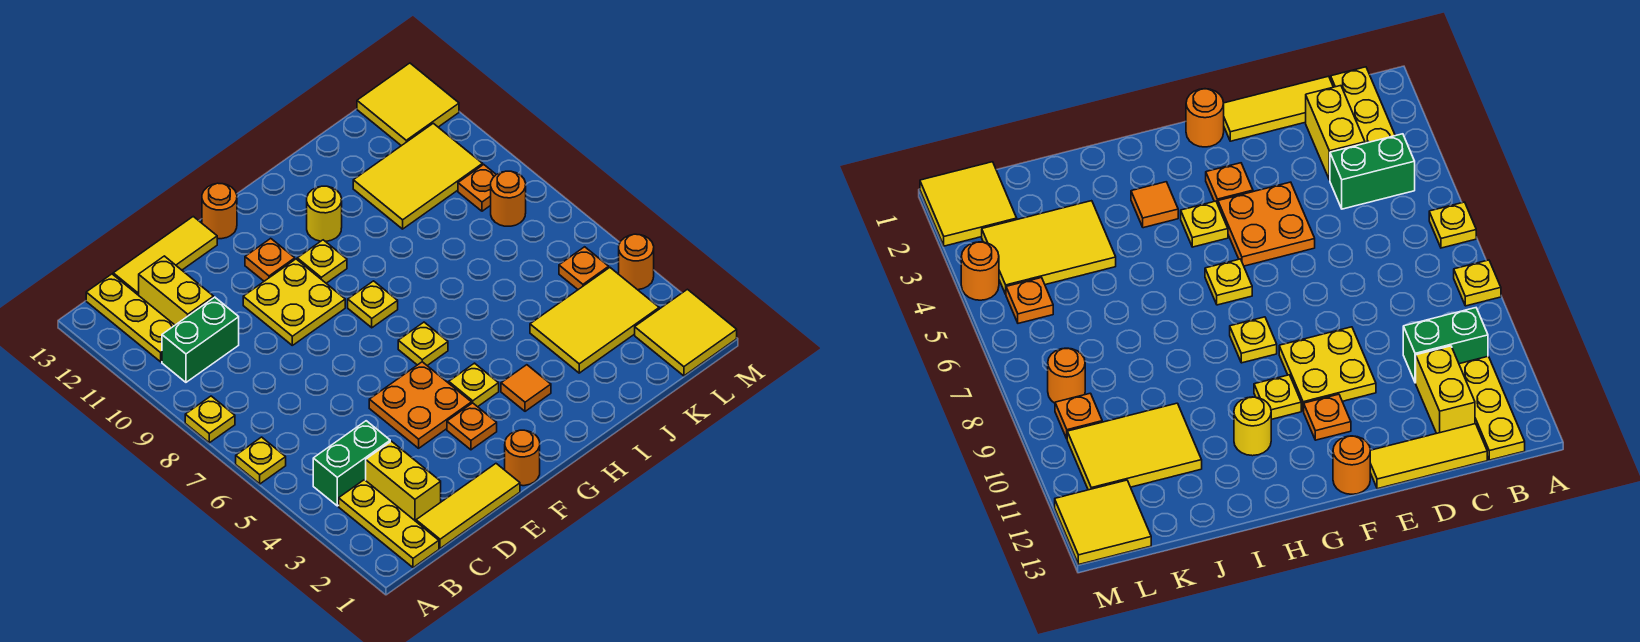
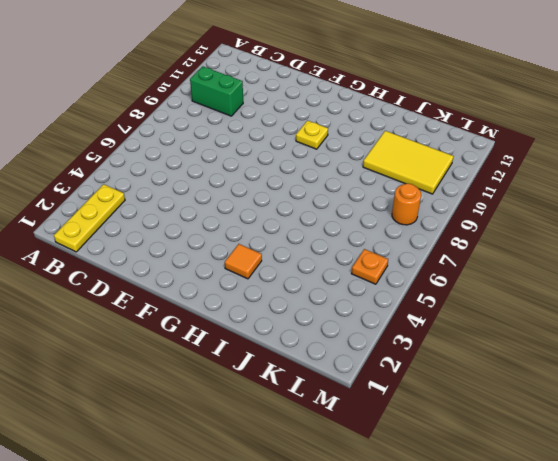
none -> yellow plate A6 level 1
none -> yellow plate A8 level 1
none -> green brick B4:C4 level 1
none -> yellow plate B11:B13 level 1

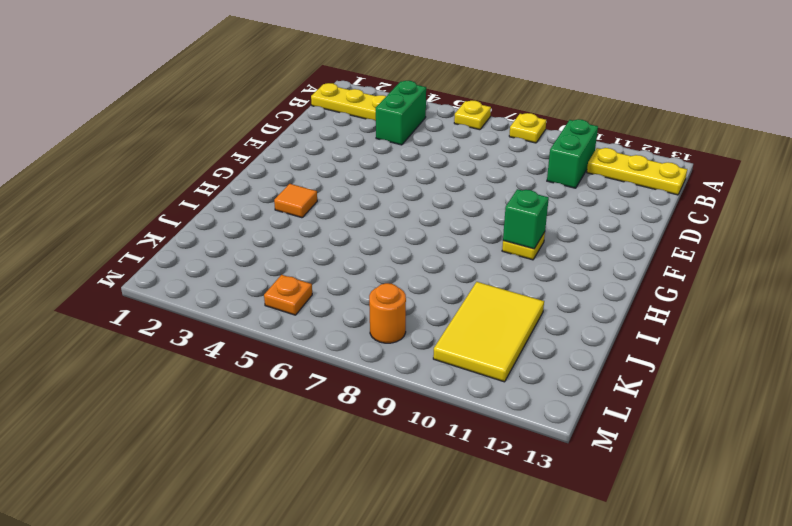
green brick G10 level 2 -> none
none -> yellow tile C1:E1 level 1
none -> yellow brick C2:C3 level 1
none -> yellow brick C11:C12 level 1
none -> yellow tile C13:E13 level 1

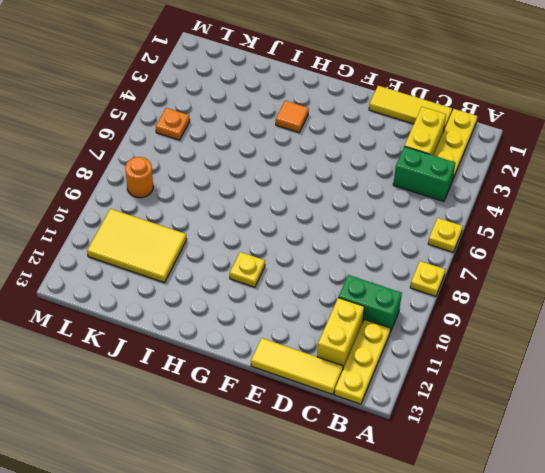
none -> orange plate E4:F5 level 1
none -> yellow plate E9:F10 level 1
none -> orange round brick F1 level 1
none -> orange plate F3 level 1

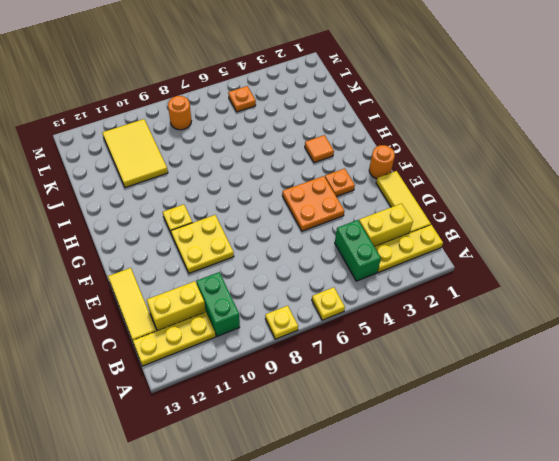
none -> orange plate F11 level 1
none -> orange round brick F13 level 1
none -> yellow plate G4 level 1
none -> yellow plate G6 level 1

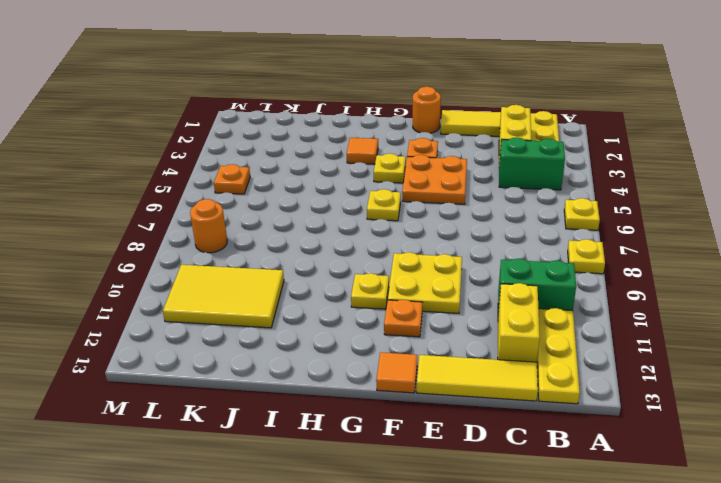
orange tile F13 level 1 -> orange round brick F13 level 1
none -> yellow plate G8 level 1
none -> yellow round brick H11 level 1
none -> yellow tile J3:L4 level 1
none -> yellow tile L1:M2 level 1

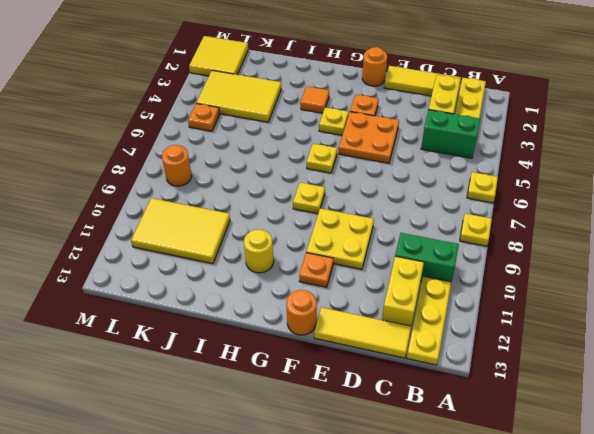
none -> yellow plate G10 level 1
none -> orange plate L9 level 1
none -> yellow tile L12:M13 level 1
none -> orange round brick M4 level 1

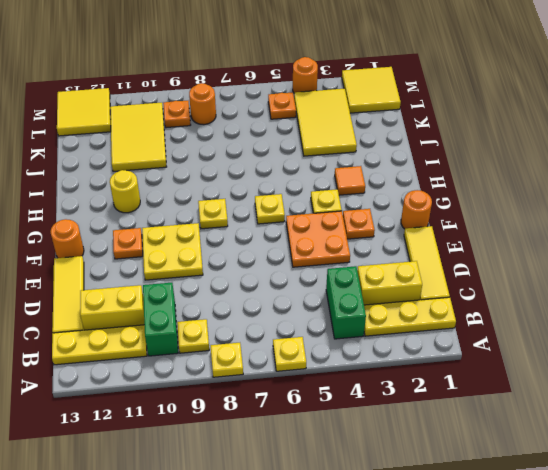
yellow plate B9 level 1 -> yellow plate G10 level 1

